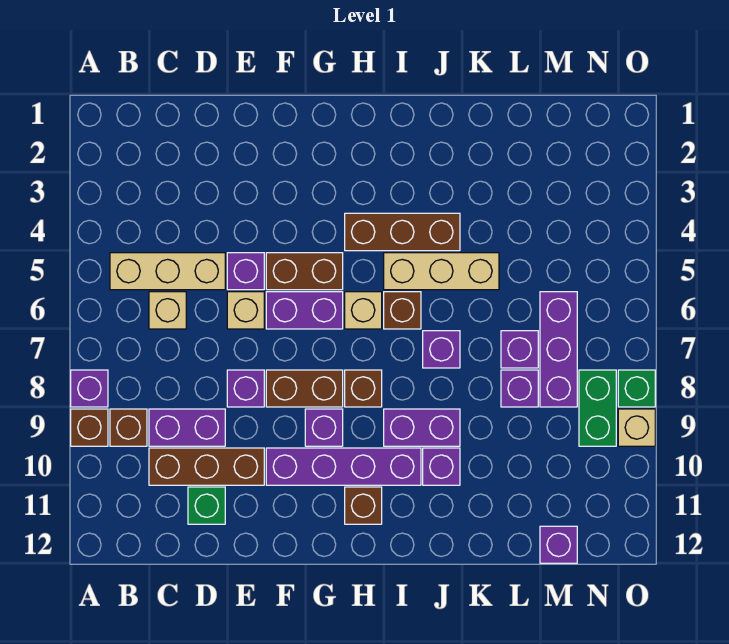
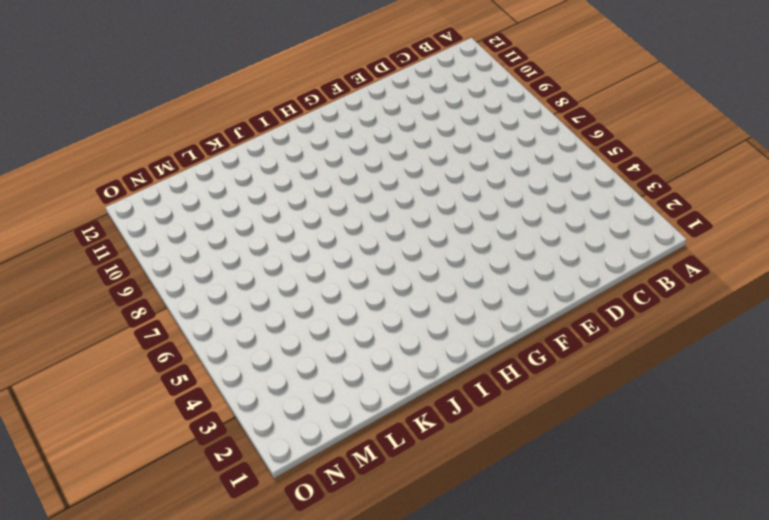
none -> purple brick A8 level 1
none -> brown brick A9 level 1
none -> tan brick B5:D5 level 1
none -> brown brick B9 level 1

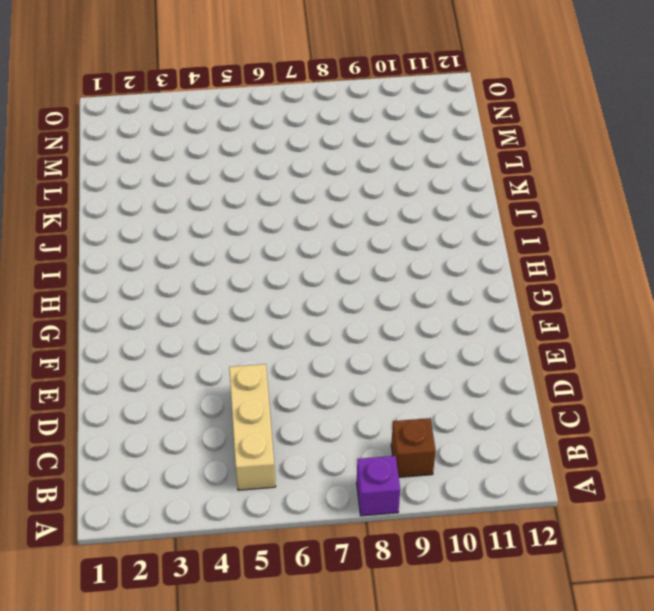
none -> brown brick A9 level 1
none -> tan brick C6 level 1
none -> purple brick C9:D9 level 1
none -> brown brick C10:E10 level 1

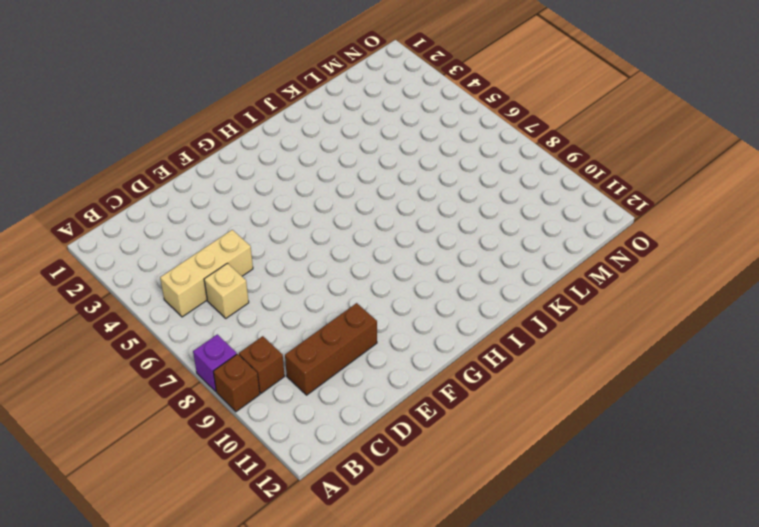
none -> purple brick C9:D9 level 1
none -> green brick D11 level 1
none -> purple brick E5 level 1
none -> tan brick E6 level 1

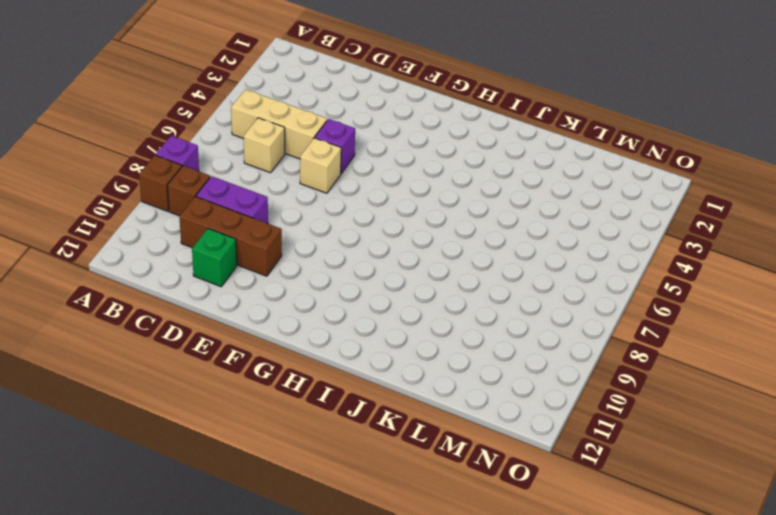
none -> purple brick E8 level 1
none -> brown brick F5:G5 level 1
none -> purple brick F6:G6 level 1
none -> brown brick F8:G8 level 1

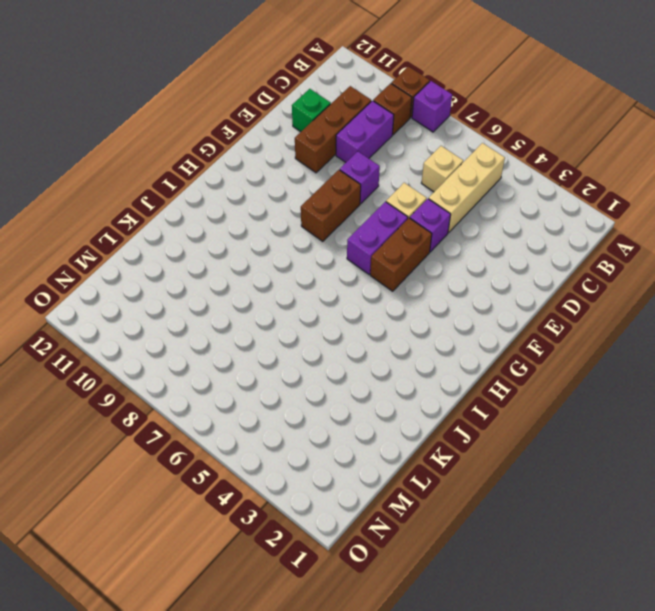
none -> purple brick F10:I10 level 1
none -> purple brick G9 level 1
none -> brown brick H4:J4 level 1
none -> tan brick H6 level 1

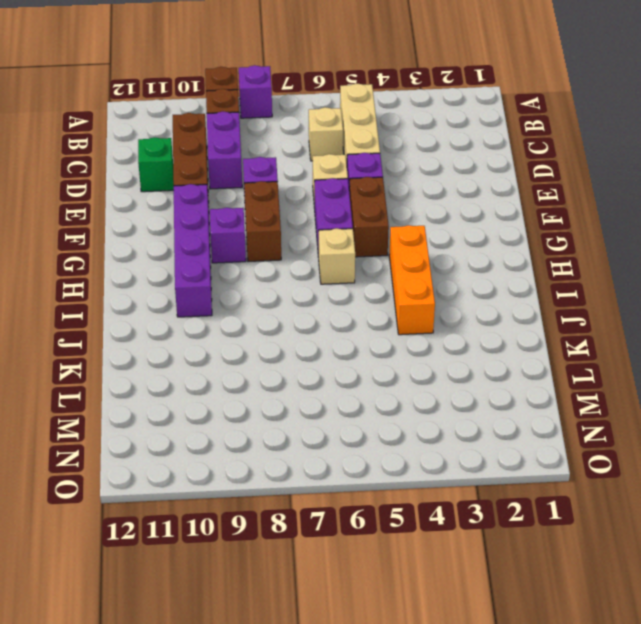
orange brick H4:J4 level 1 -> brown brick H4:J4 level 1
none -> brown brick H8 level 1
none -> brown brick H11 level 1
none -> tan brick I5:K5 level 1
none -> brown brick I6 level 1

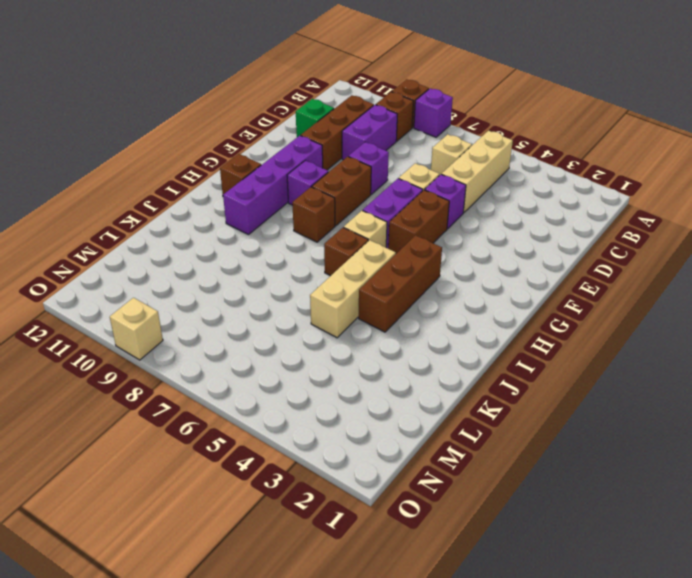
none -> purple brick I9:J9 level 1
none -> purple brick J7 level 1
none -> purple brick J10 level 1
none -> purple brick L7 level 1

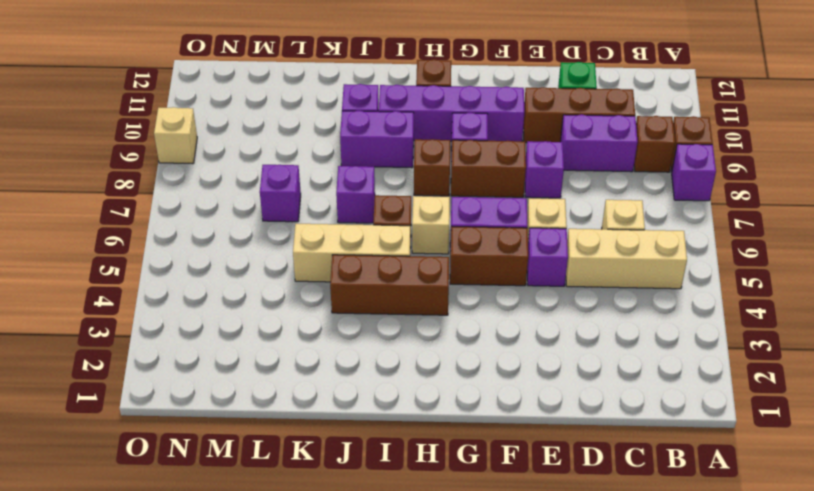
none -> purple brick L8 level 1
none -> purple brick M6:M8 level 1
none -> purple brick M12 level 1
none -> green brick N8:N9 level 1

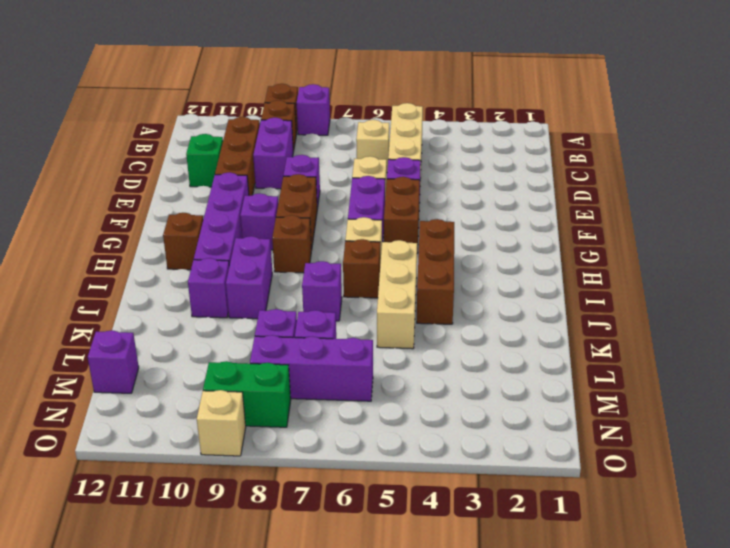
none -> green brick O8 level 1

